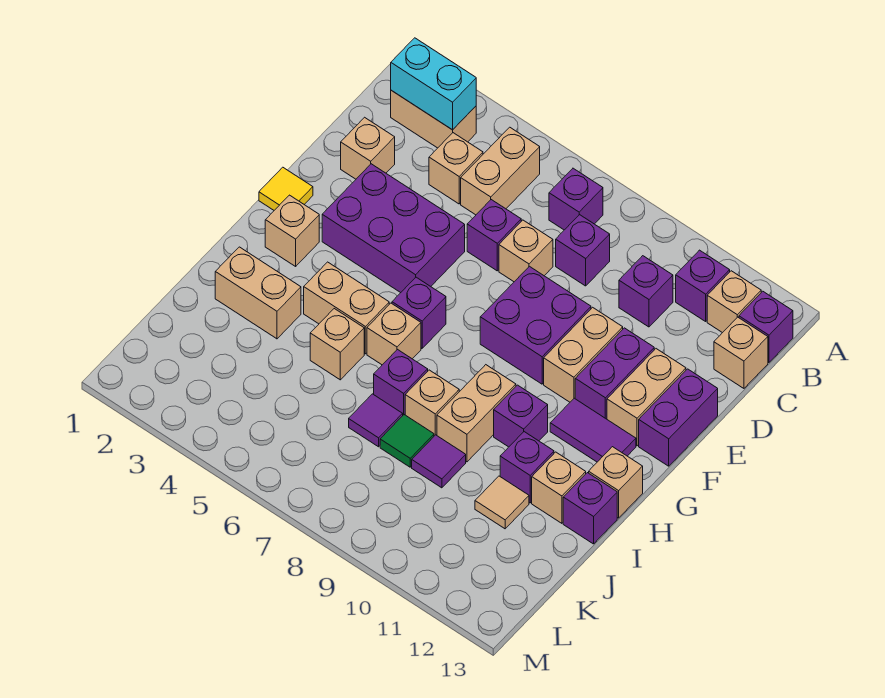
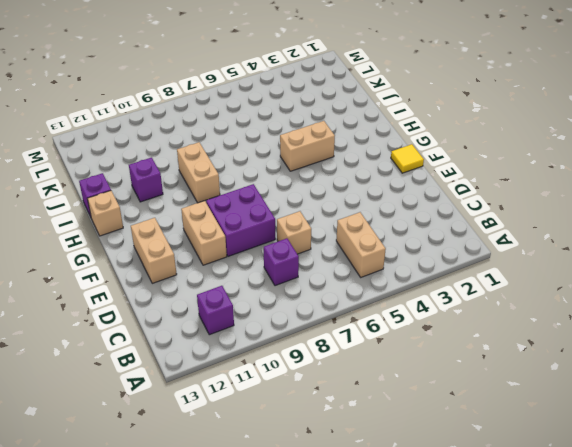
none -> tan brick B2:B3 level 1
none -> purple brick B7 level 1
none -> tan brick B12 level 1
none -> purple brick B13 level 1

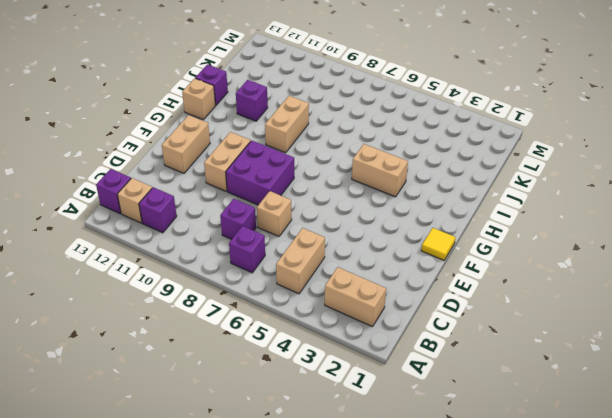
none -> tan brick C4 level 1
none -> purple brick C10 level 1
none -> tan brick C13 level 1
none -> tan brick D2 level 1

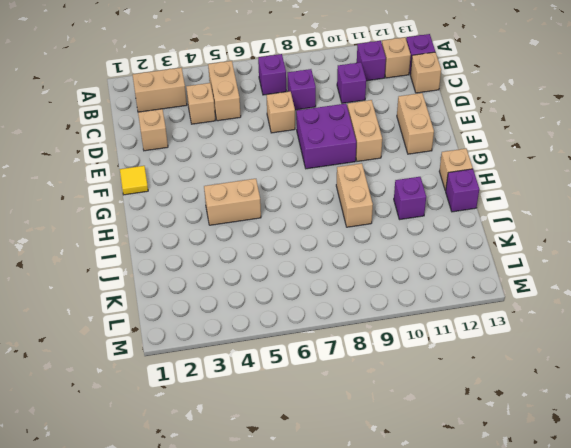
none -> purple brick D6 level 1
none -> purple brick E3:F5 level 1
none -> purple brick E11:F11 level 1
none -> purple brick E13:F13 level 1

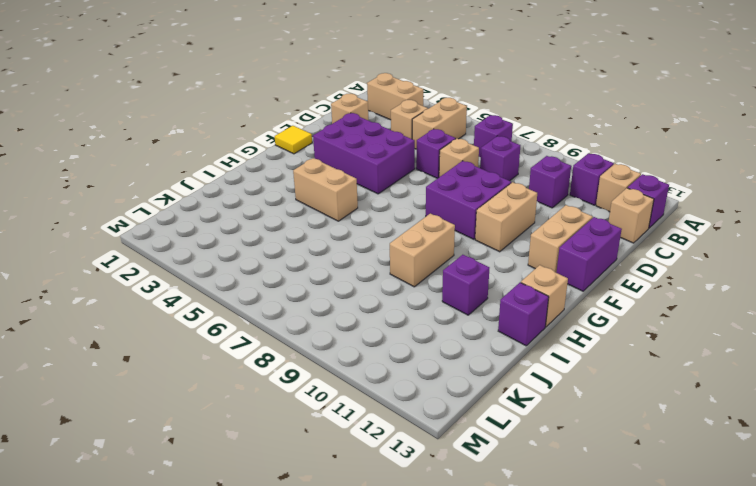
none -> purple brick E11:F11 level 1
none -> tan brick G2 level 1
none -> purple brick G6 level 1
none -> purple tile G11:G12 level 1

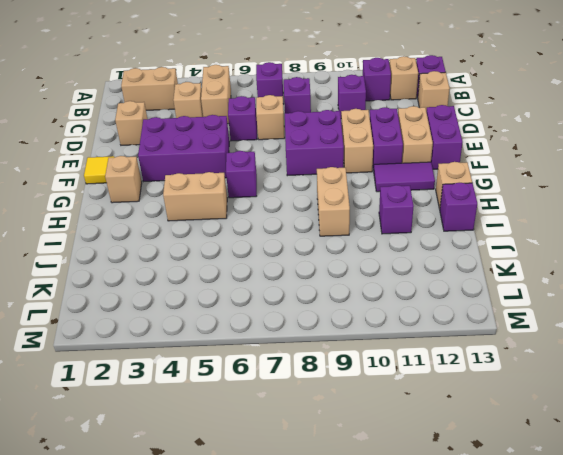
none -> tan brick H6 level 1
none -> purple brick H10 level 1
none -> tan brick I2:I3 level 1
none -> tan brick I5 level 1

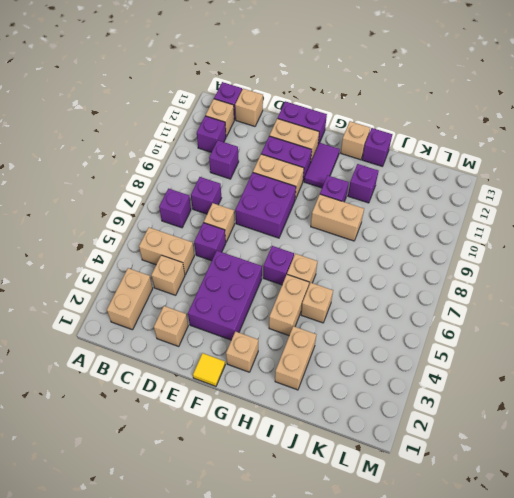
none -> purple brick I7 level 1
none -> tan brick I8 level 1
none -> tan brick I12 level 1
none -> purple tile J7 level 1

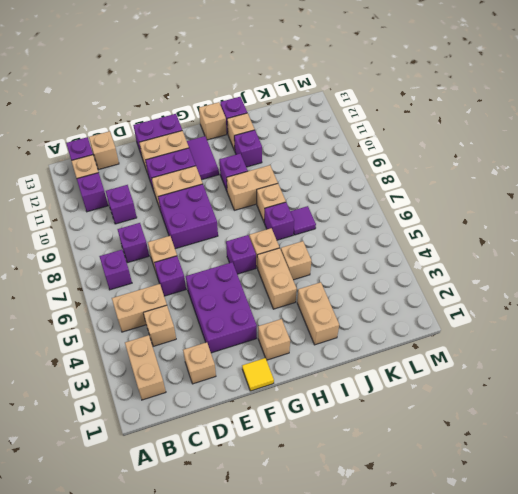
none -> green tile J8 level 1
none -> purple tile J9 level 1
none -> tan tile J11 level 1
none -> cyan brick B2:B3 level 2

